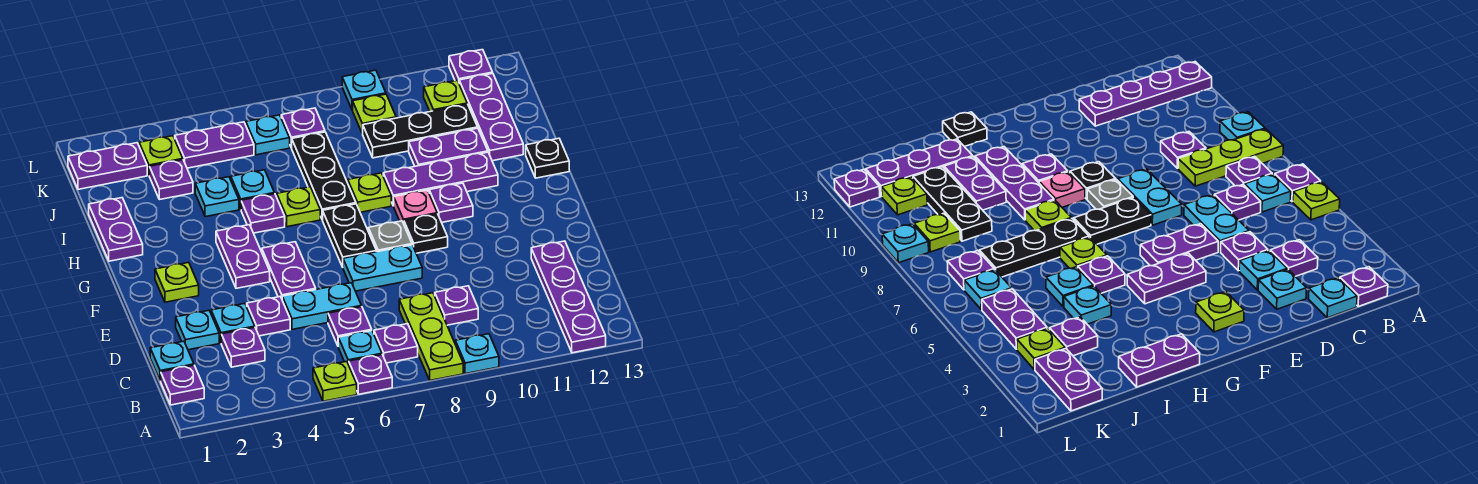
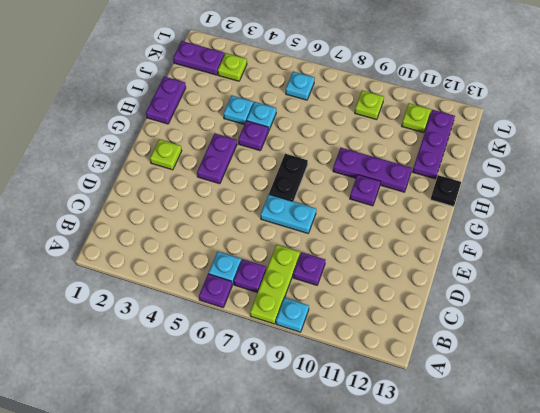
none -> lime plate A5 level 1
none -> purple plate A12:D12 level 1
none -> purple plate B1 level 1
none -> cyan plate C1 level 1

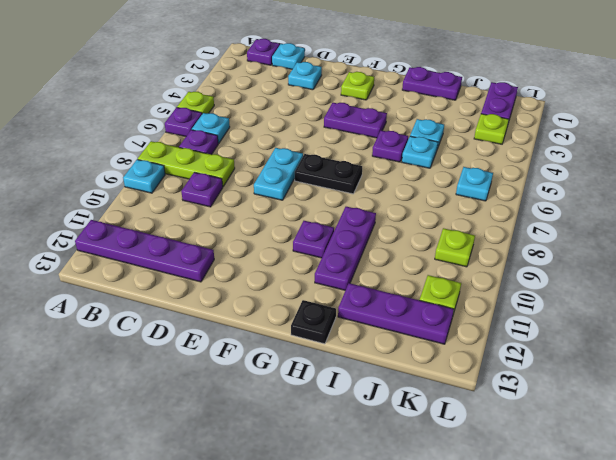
none -> purple plate C3 level 1
none -> purple plate C6 level 1
none -> cyan plate D3 level 1
none -> purple plate D4 level 1

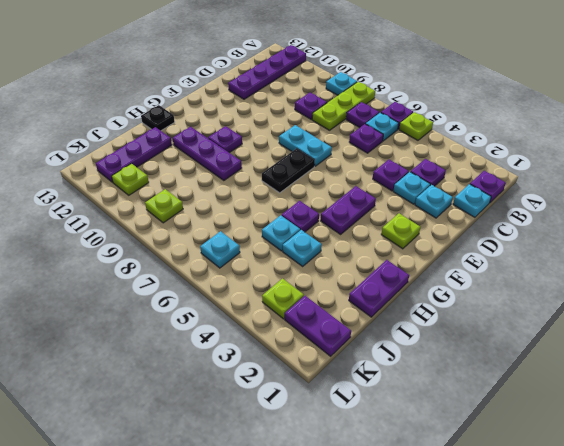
none -> cyan plate D5:D6 level 1
none -> purple plate E5:F5 level 1
none -> grey plate F8 level 1
none -> black plate F9 level 1

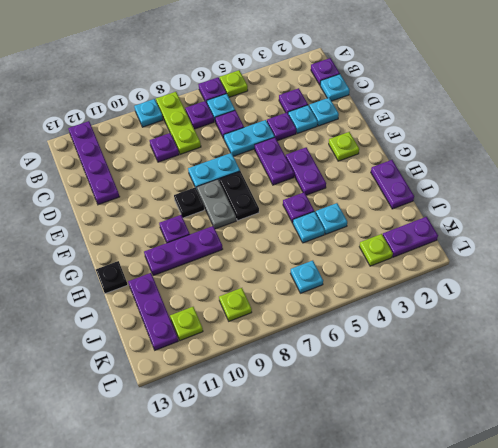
grey plate F8:G8 level 1 -> grey plate F8 level 1
none -> pink plate G9 level 1
none -> lime plate H6 level 1
none -> black plate H7:J7 level 1
none -> lime plate H8 level 1

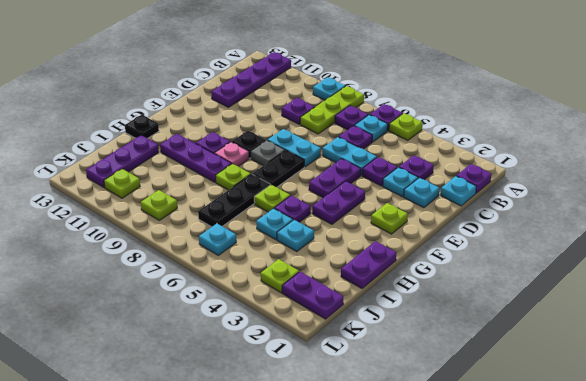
none -> purple plate I10:I11 level 1
none -> purple plate J3 level 1
none -> black plate J9:J11 level 1
none -> purple plate K4:K5 level 1

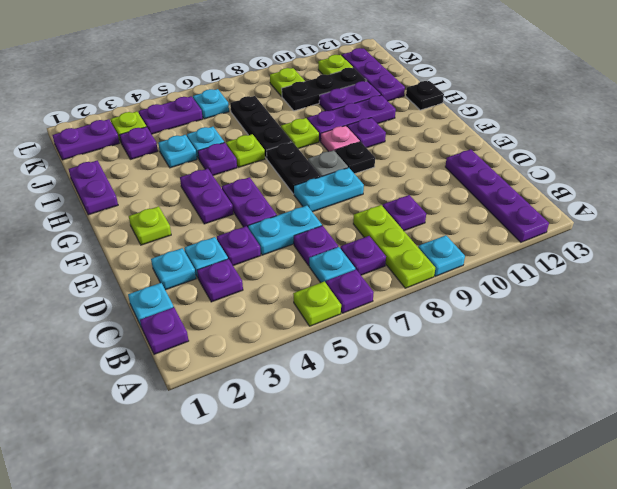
none -> purple plate K7 level 1
none -> cyan plate L9 level 1
none -> purple plate L12 level 1

